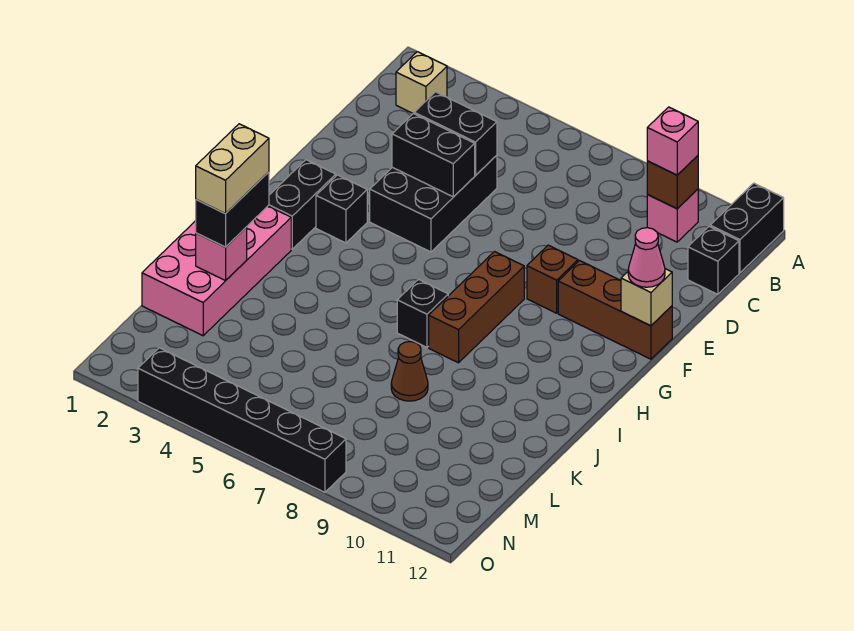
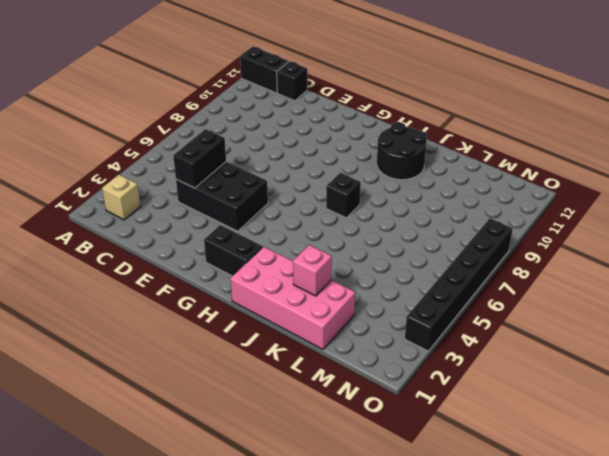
black round brick I10:J11 level 1 -> none
none -> pink brick B10 level 1
none -> brown brick F9 level 1
none -> brown brick F10:F12 level 1

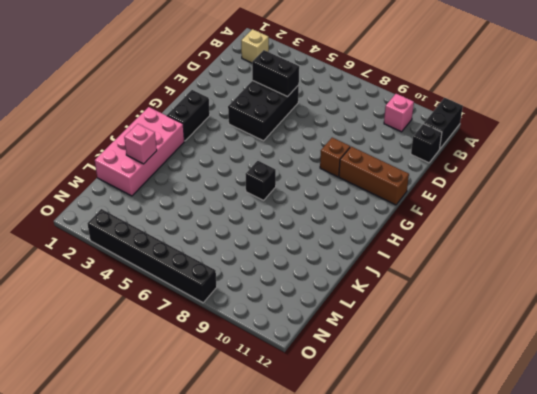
none -> black brick G3 level 1
none -> brown brick G8:I8 level 1
none -> brown cone K8 level 1

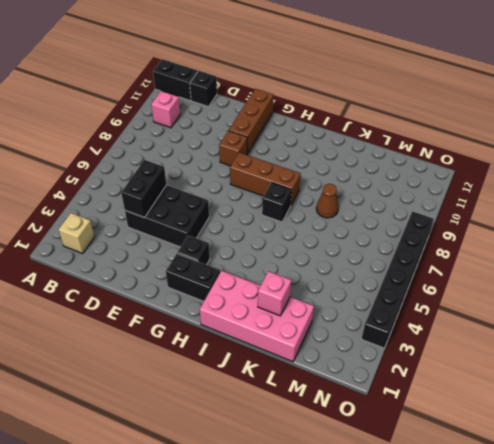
none -> brown brick B10 level 2
none -> black brick E4:E5 level 2
none -> tan brick F12 level 2

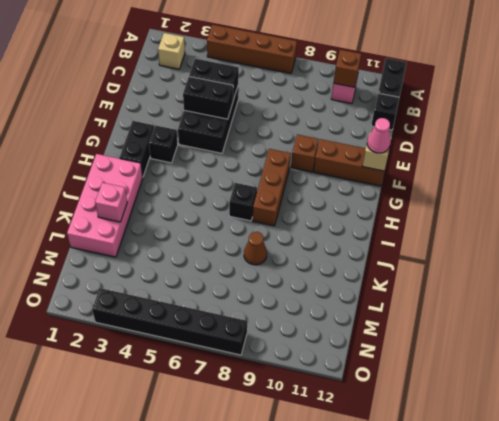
brown brick A4:A7 level 1 -> none
none -> pink brick B10 level 3
none -> black brick J2:K2 level 3
none -> tan brick J2:K2 level 4

